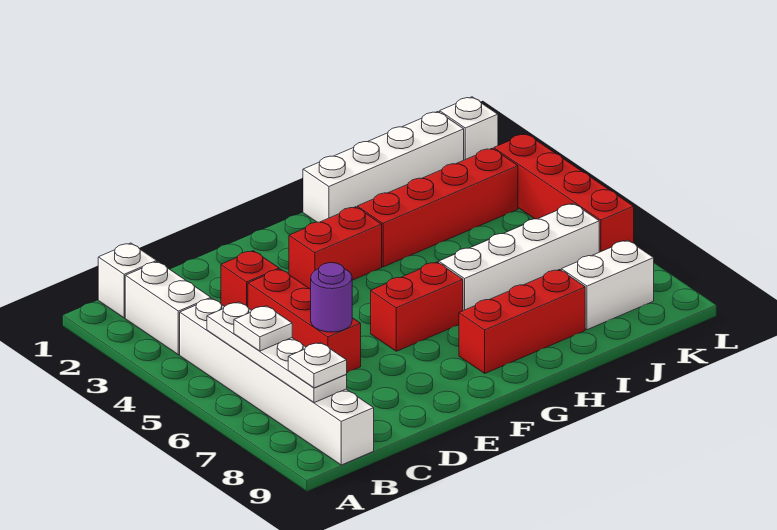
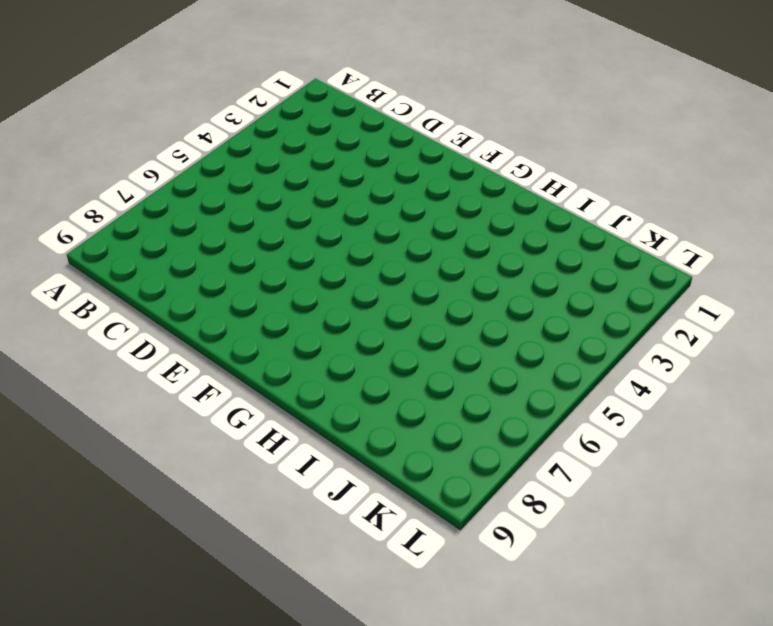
none -> white brick B1 level 1
none -> white brick B2:B3 level 1
none -> white brick B4:B9 level 1

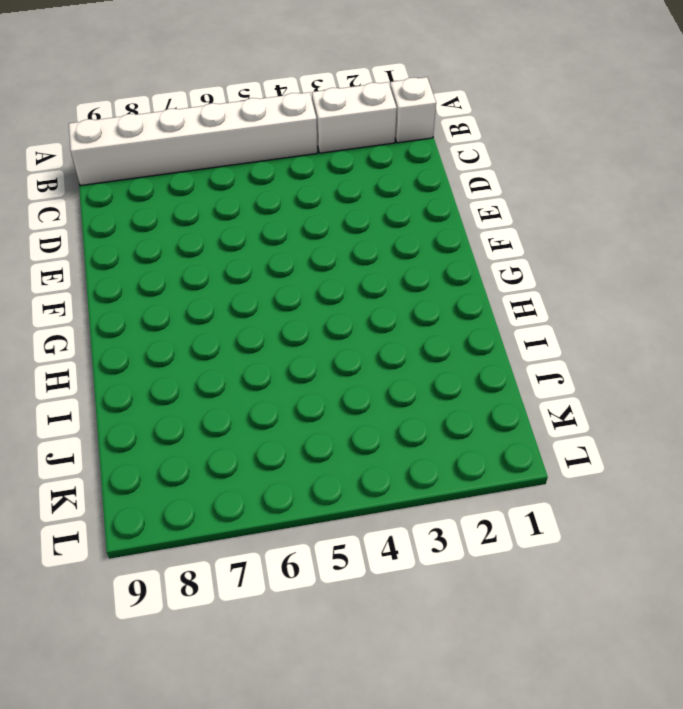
none -> red brick D3 level 1
none -> red brick D4:D6 level 1
none -> red brick F3:G3 level 1

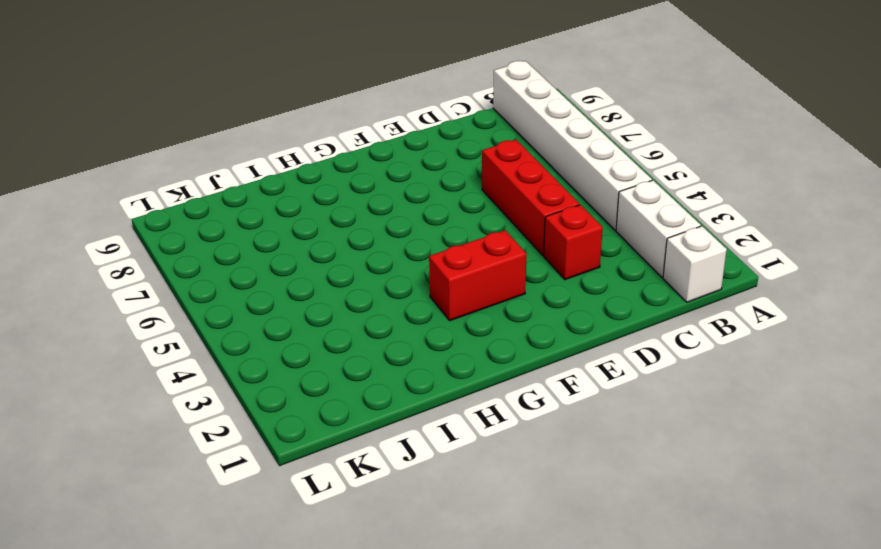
none -> red brick F6:G6 level 1
none -> red brick G8:I8 level 1
none -> white brick H1:K1 level 1

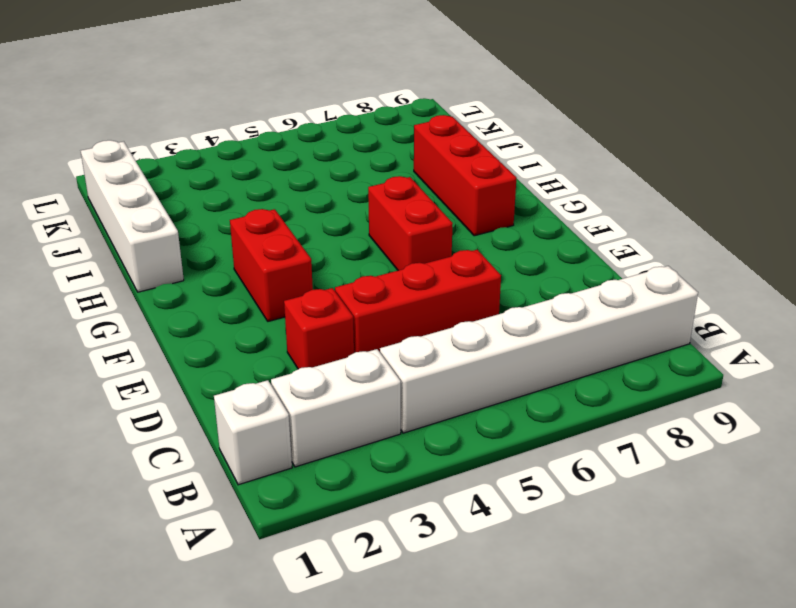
none -> red brick H3:K3 level 1
none -> white brick H6:K6 level 1
none -> white brick J8:K8 level 1

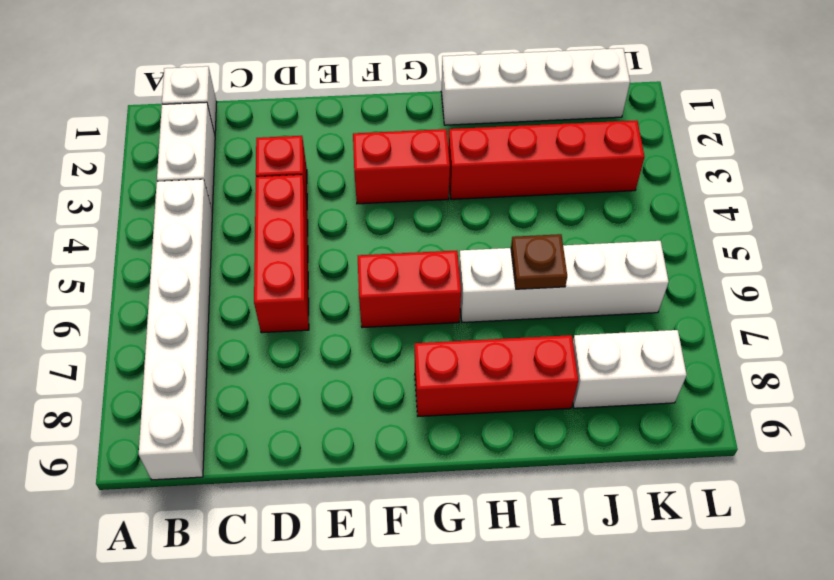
brown plate I6 level 2 -> none
none -> white brick L1 level 1
none -> red brick L3:L6 level 1
none -> white plate B5:B8 level 2

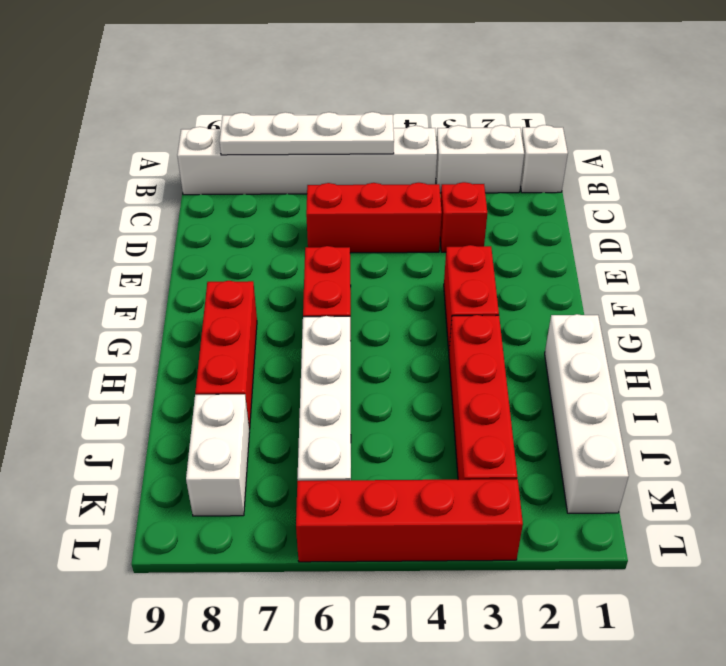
none -> white brick L1 level 1
none -> purple round brick D6 level 2
none -> white plate B6 level 3

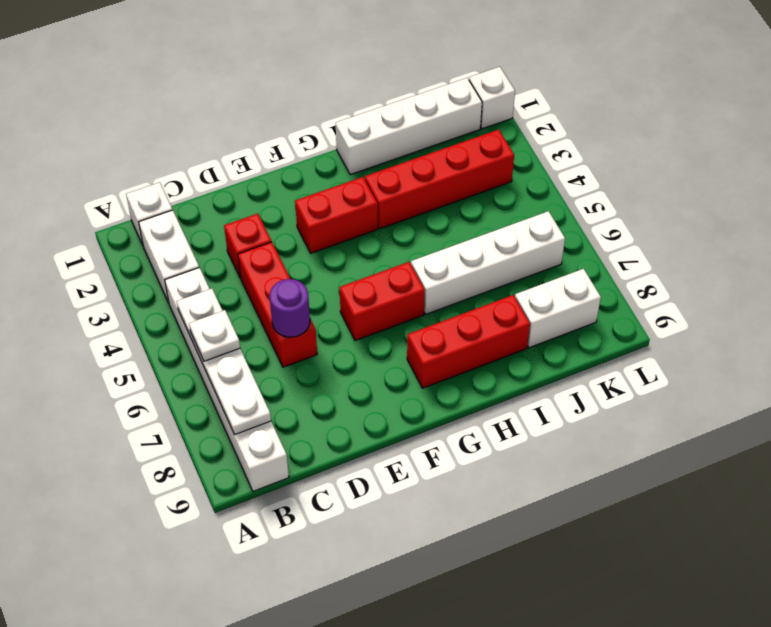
none -> red brick L3:L6 level 1
none -> white plate B8 level 3

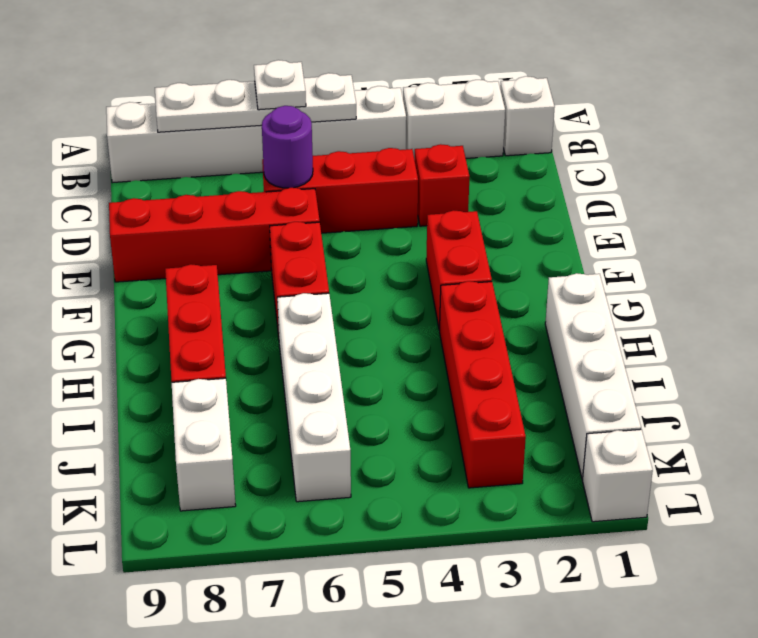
red brick E6:E9 level 1 -> red brick L3:L6 level 1
none -> white plate B8 level 3

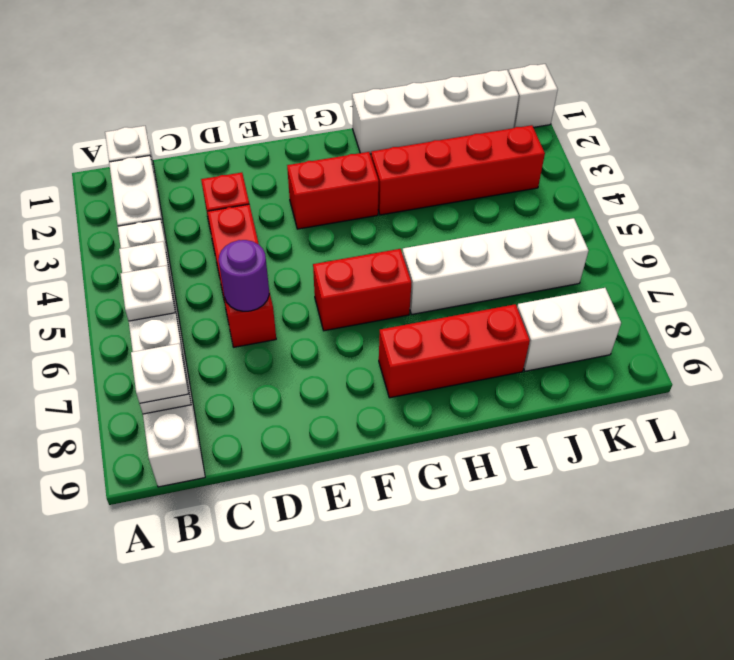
none -> red brick L3:L6 level 1

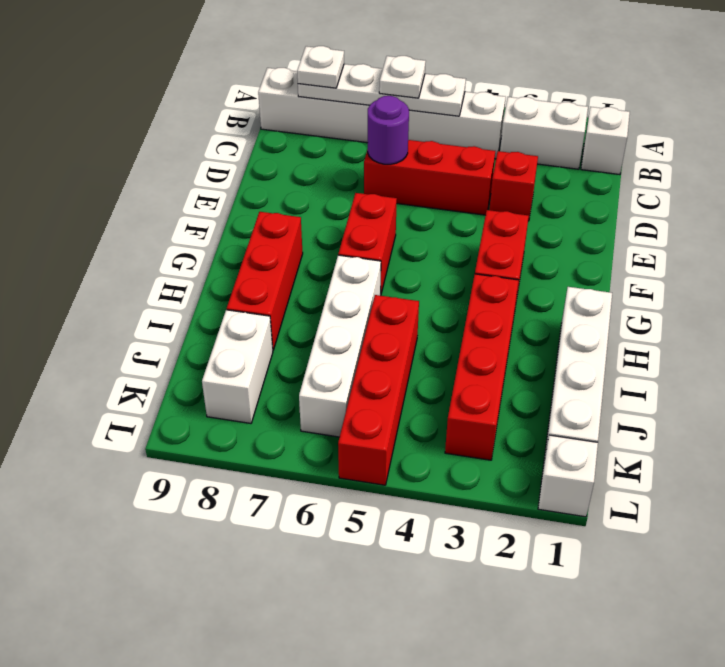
red brick I5:L5 level 1 -> red brick L3:L6 level 1

